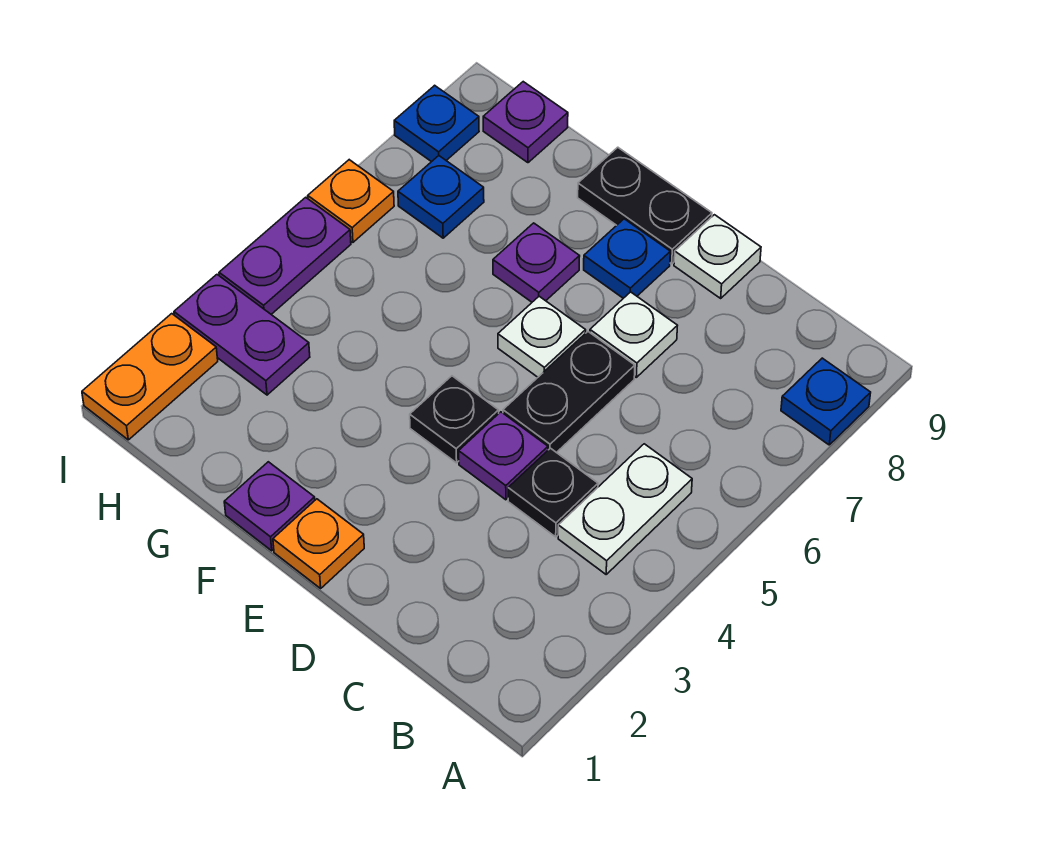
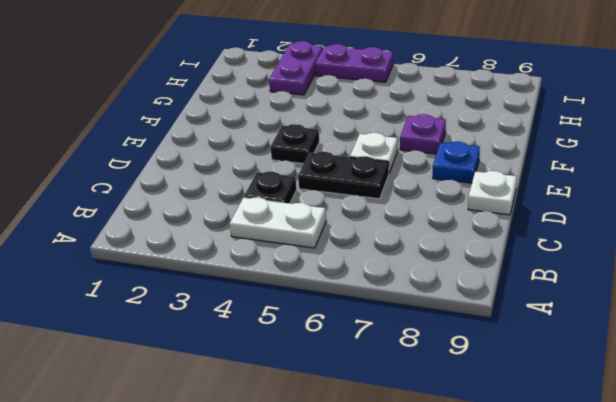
none -> blue plate A8 level 1
none -> purple plate D4 level 1
none -> white plate D7 level 1

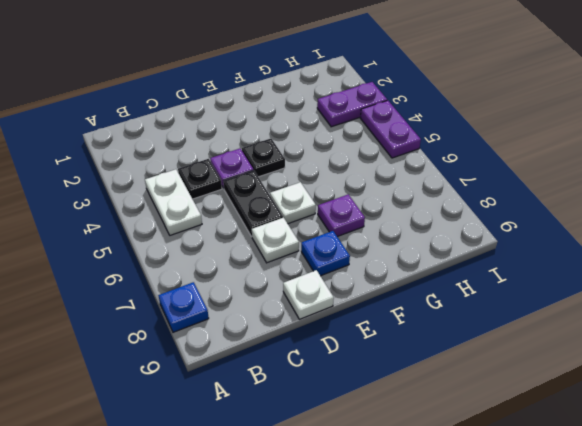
none -> orange plate E1 level 1
none -> black plate E9:F9 level 1
none -> purple plate F1 level 1

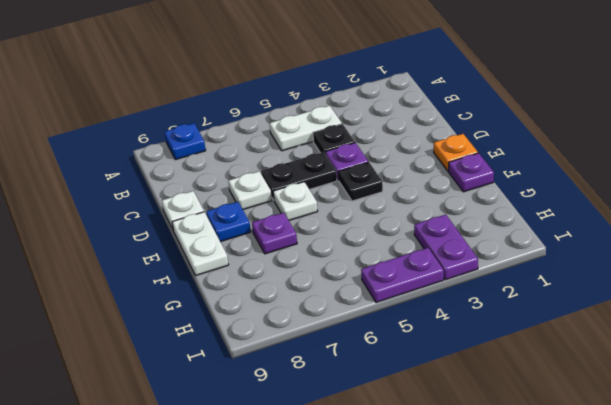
white plate E9:F9 level 1 -> black plate E9:F9 level 1
none -> blue plate H7 level 1
none -> purple plate H9 level 1
none -> orange plate I1:I2 level 1

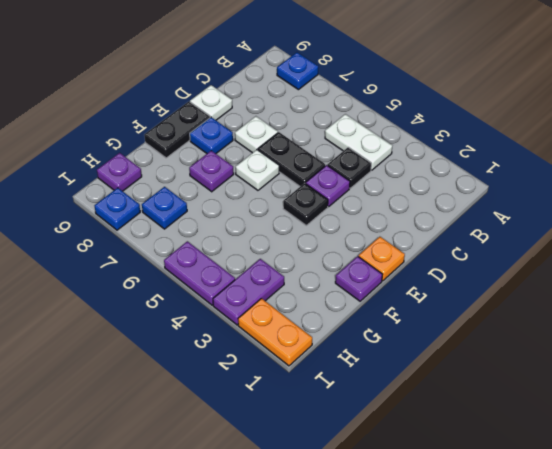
none -> orange plate I6 level 1

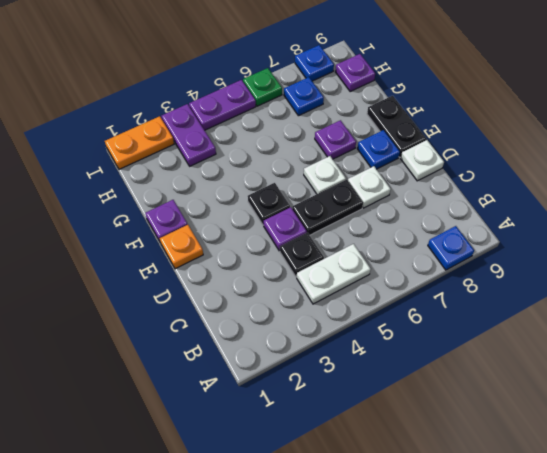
green plate I6 level 1 -> orange plate I6 level 1

